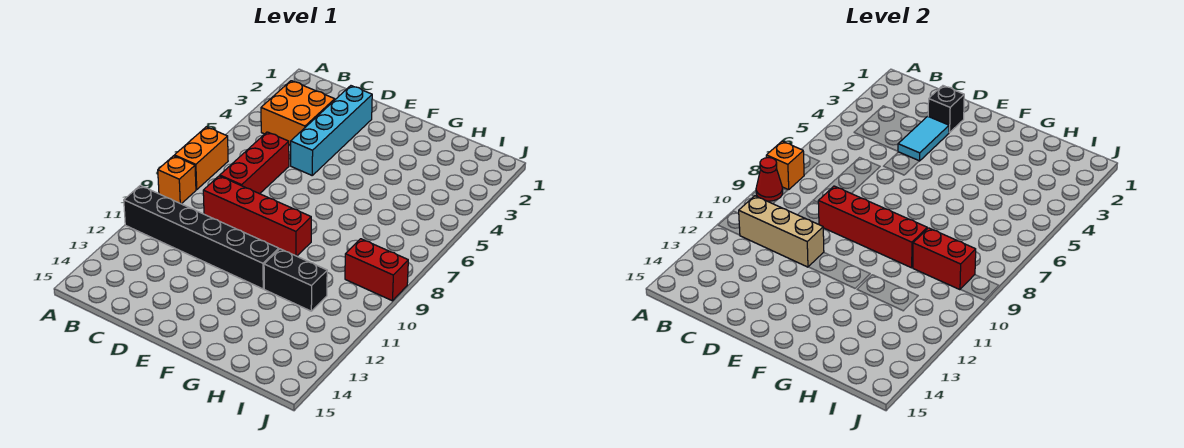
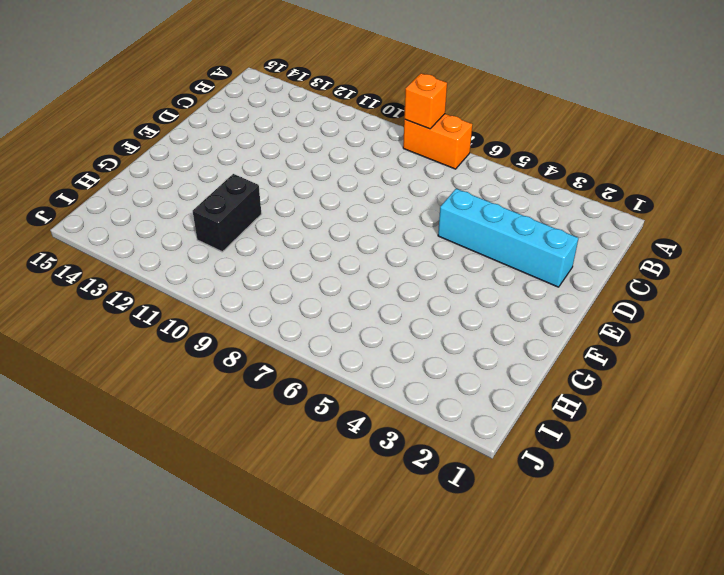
none -> orange brick A9 level 1
none -> black brick A11:F11 level 1
none -> orange brick B3:C4 level 1

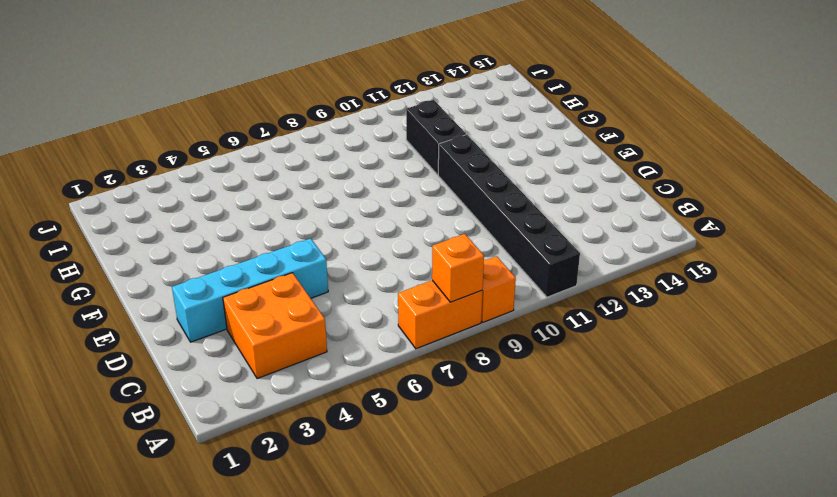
none -> red brick C6:C8 level 1
none -> red brick C9:F9 level 1
none -> red brick I9:J9 level 1

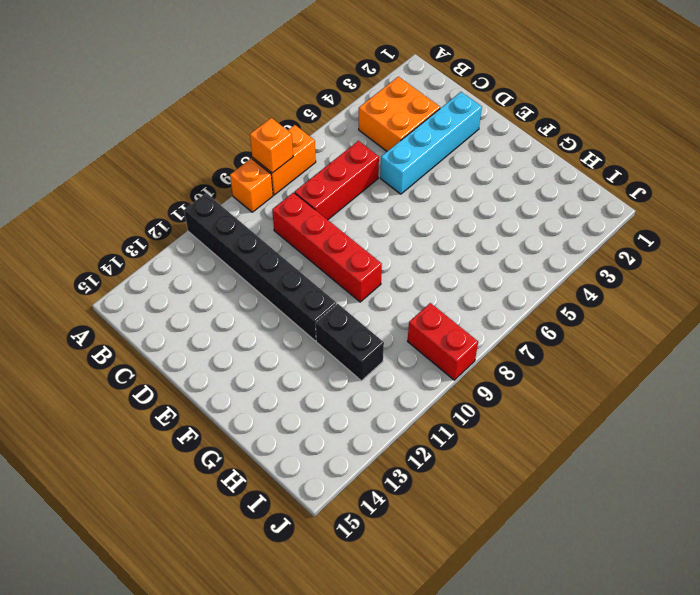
none -> red cone A9 level 2
none -> tan brick B11:D11 level 2
none -> black brick D2 level 2

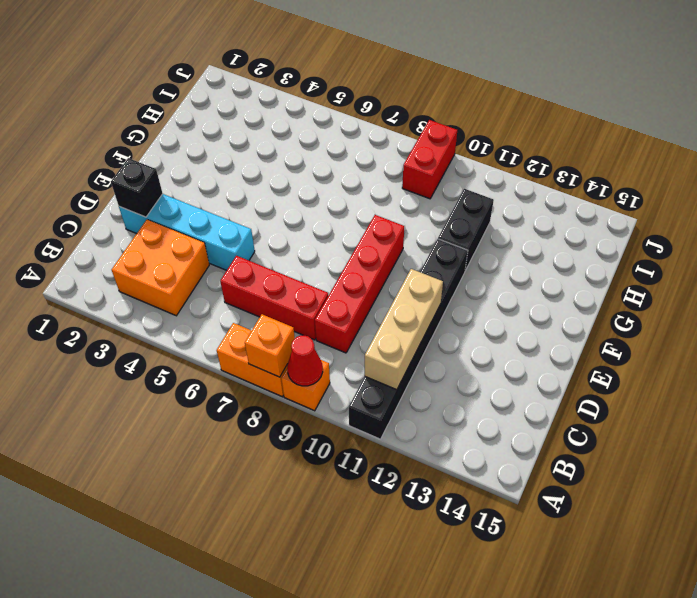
none -> cyan tile D3:D4 level 2
none -> red brick D9:G9 level 2
none -> red brick H9:I9 level 2

